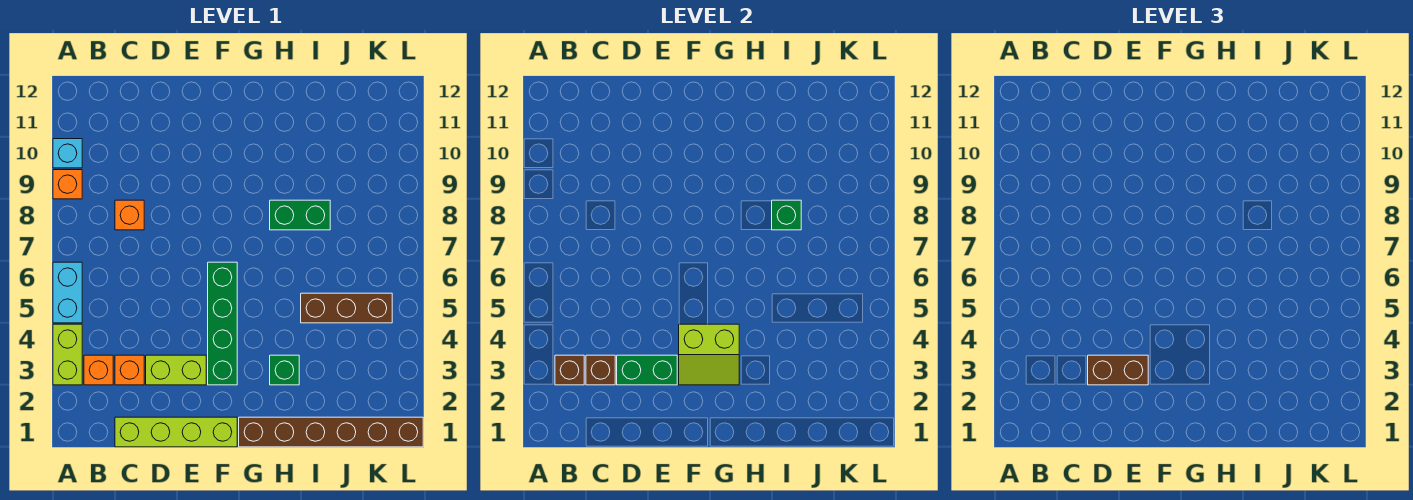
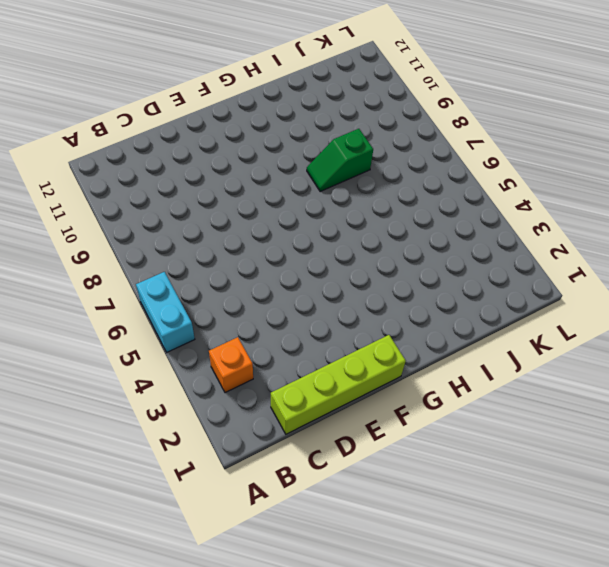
green slope H8:I8 level 1 top I -> green brick H8:I8 level 1
none -> lime brick A3:A4 level 1
none -> orange brick A9 level 1
none -> cyan brick A10 level 1

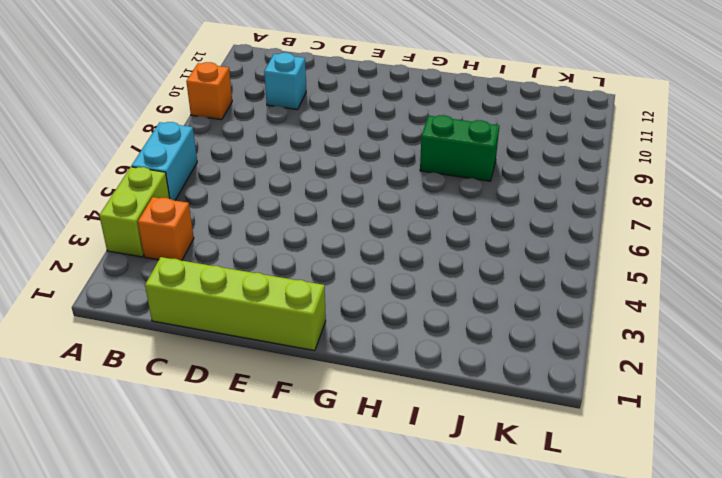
cyan brick C10 level 1 -> cyan brick A10 level 1
none -> orange brick C3 level 1
none -> orange brick C8 level 1
none -> lime brick D3:E3 level 1

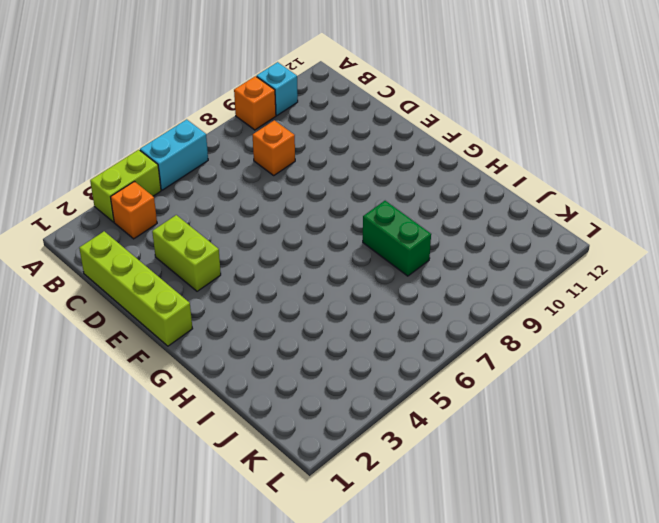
none -> orange brick C3 level 1
none -> green brick F3:F6 level 1
none -> brown brick G1:L1 level 1

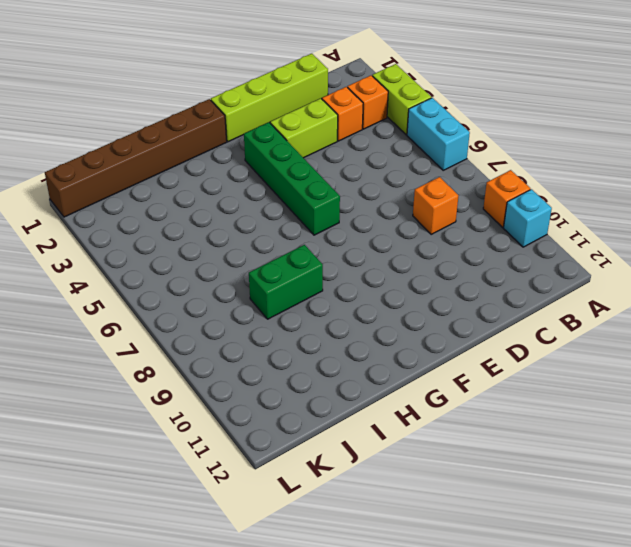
none -> green brick H3 level 1
none -> brown brick I5:K5 level 1
none -> brown brick B3 level 2

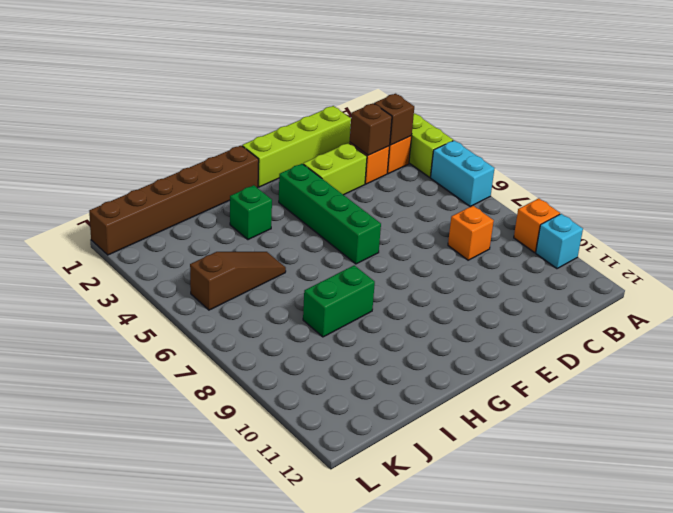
brown slope I5:K5 level 1 top K -> brown brick I5:K5 level 1
none -> green brick D3:E3 level 2
none -> lime slope F3:G4 level 2 top 4
none -> green brick I8 level 2

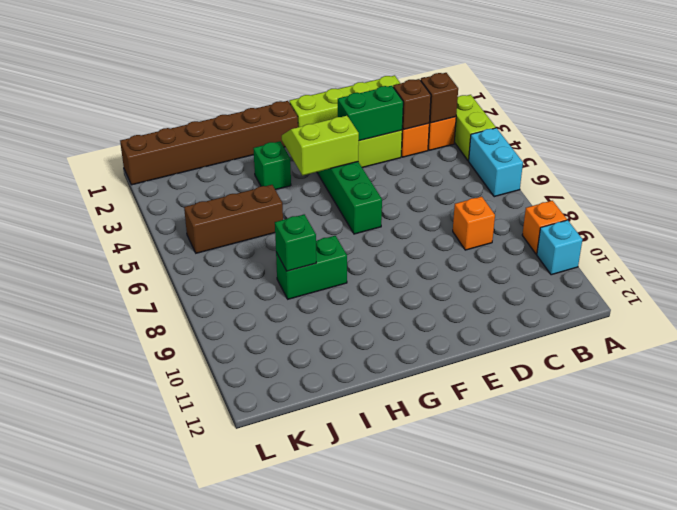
none -> brown brick D3:E3 level 3

